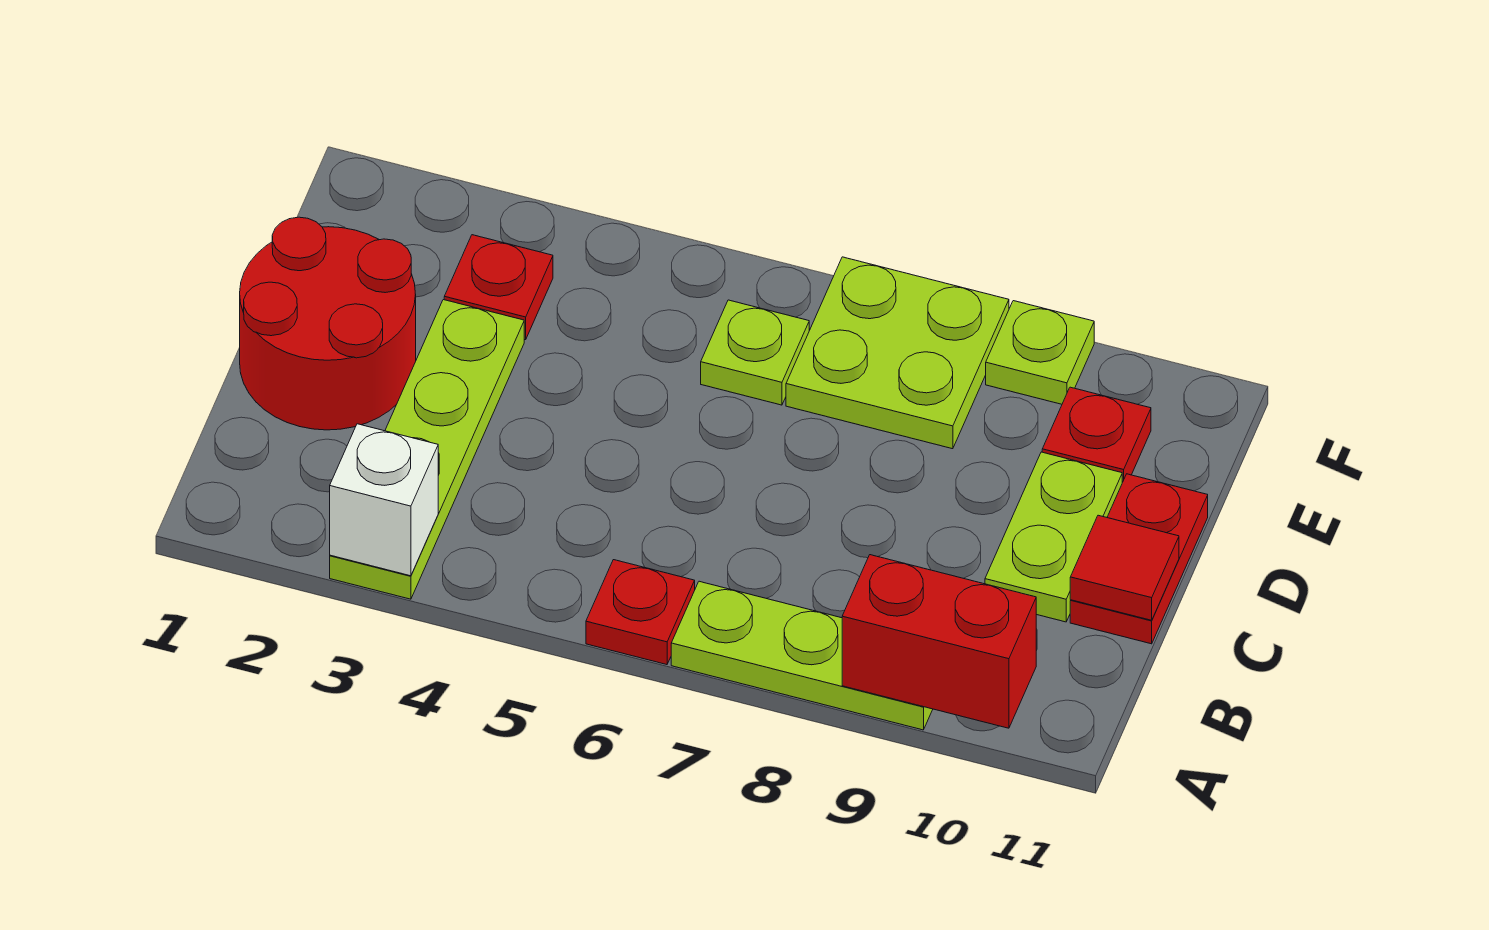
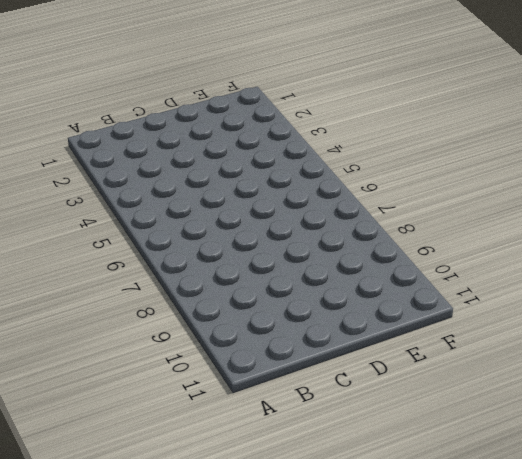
none -> lime plate A3:D3 level 1
none -> red plate A6 level 1
none -> lime plate A7:A9 level 1

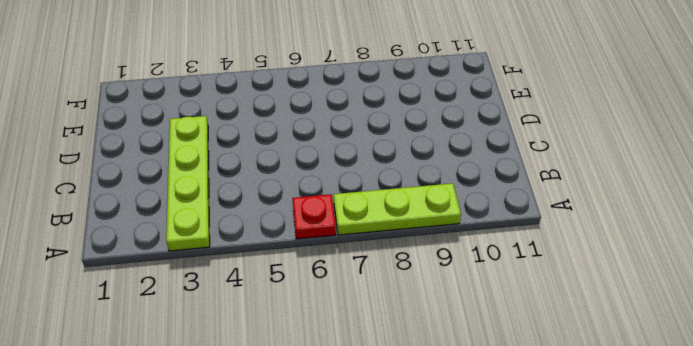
none -> red round brick C1:D2 level 1
none -> lime plate C10:D10 level 1
none -> red plate C11:D11 level 1

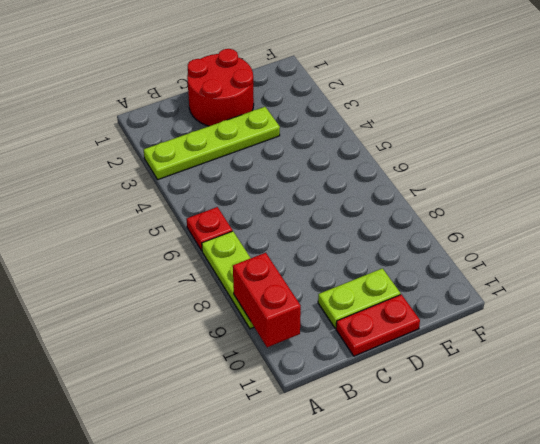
none -> red plate E3 level 1
none -> lime plate E6 level 1
none -> lime plate E7:F8 level 1

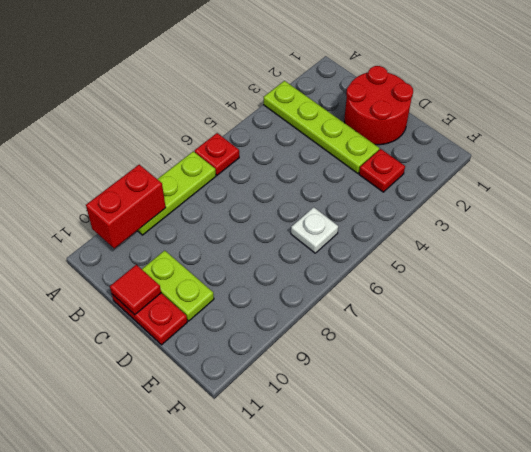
white plate E6 level 1 -> lime plate E6 level 1
none -> lime plate E7:F8 level 1
none -> red plate E10 level 1
none -> lime plate F9 level 1

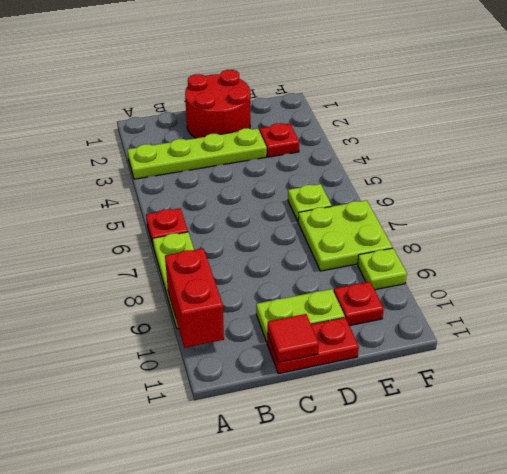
none -> white brick A3 level 2

